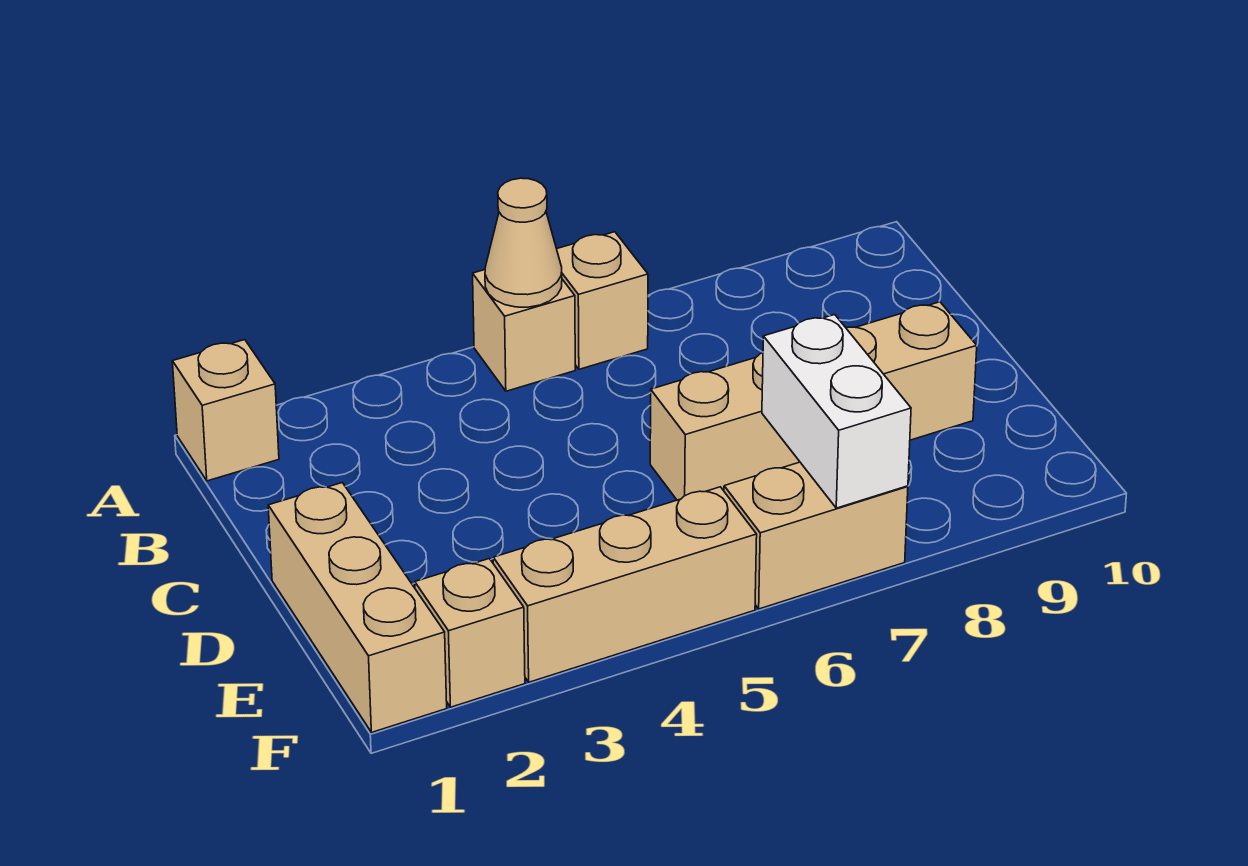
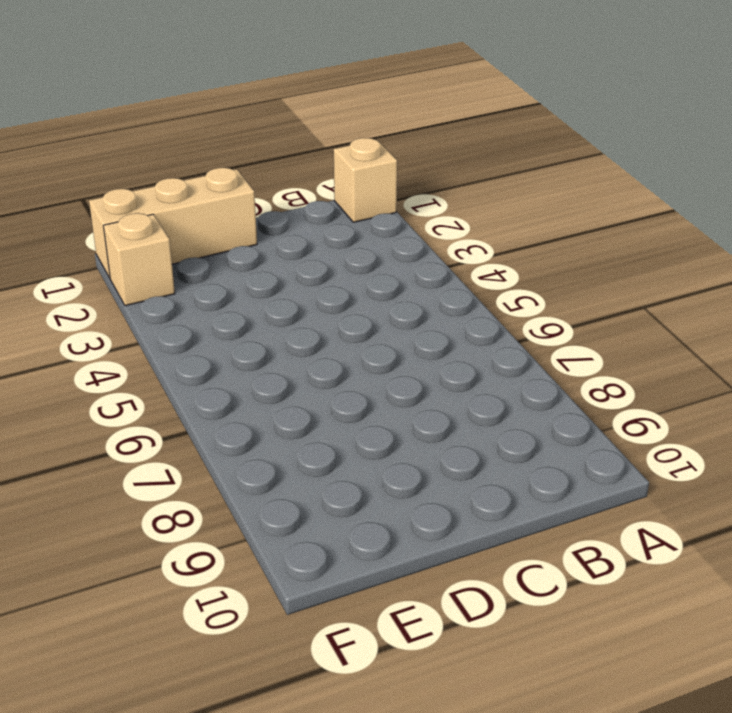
none -> tan brick A5 level 1
none -> tan brick A6 level 1

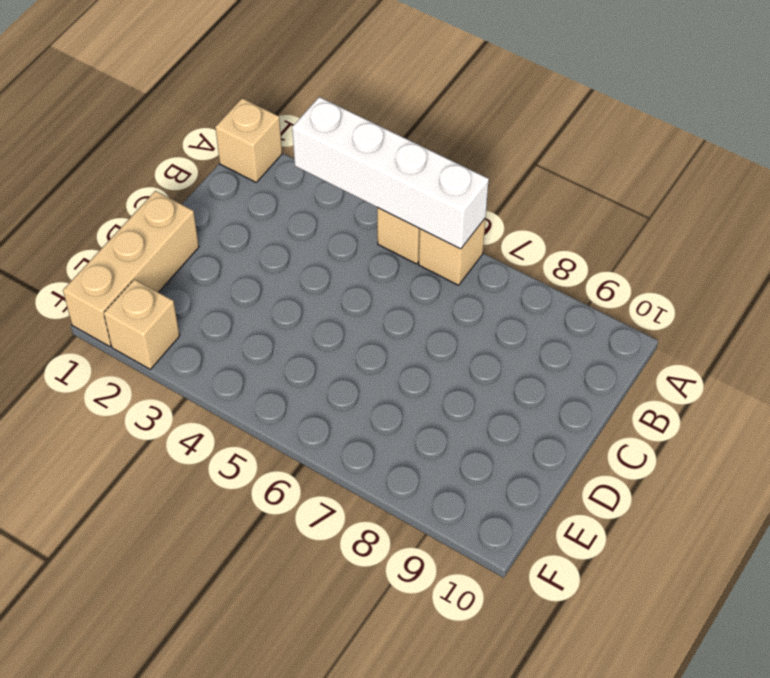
white brick A3:A6 level 2 -> tan cone A5 level 2
none -> tan brick D6:D9 level 1
none -> tan brick F3:F5 level 1

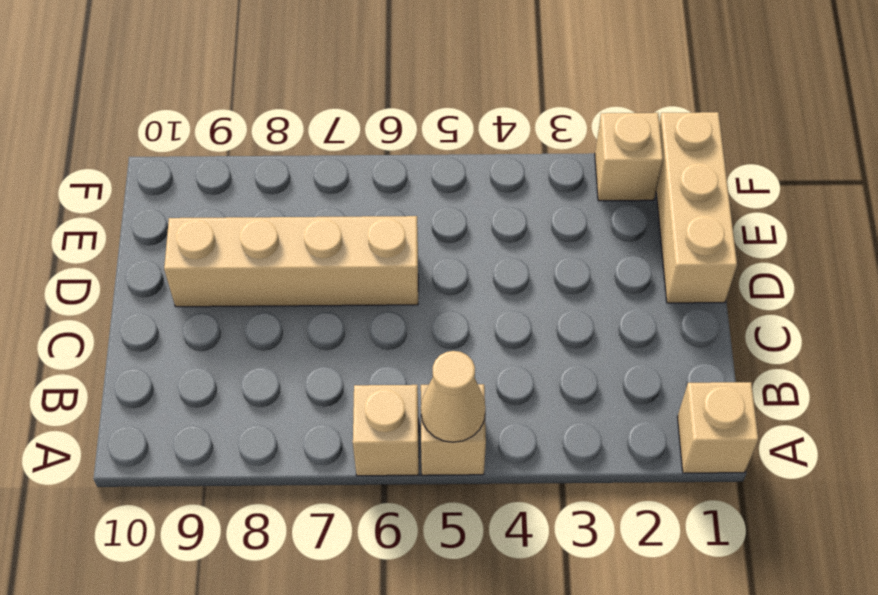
none -> tan brick F3:F5 level 1
none -> tan brick F6:F7 level 1

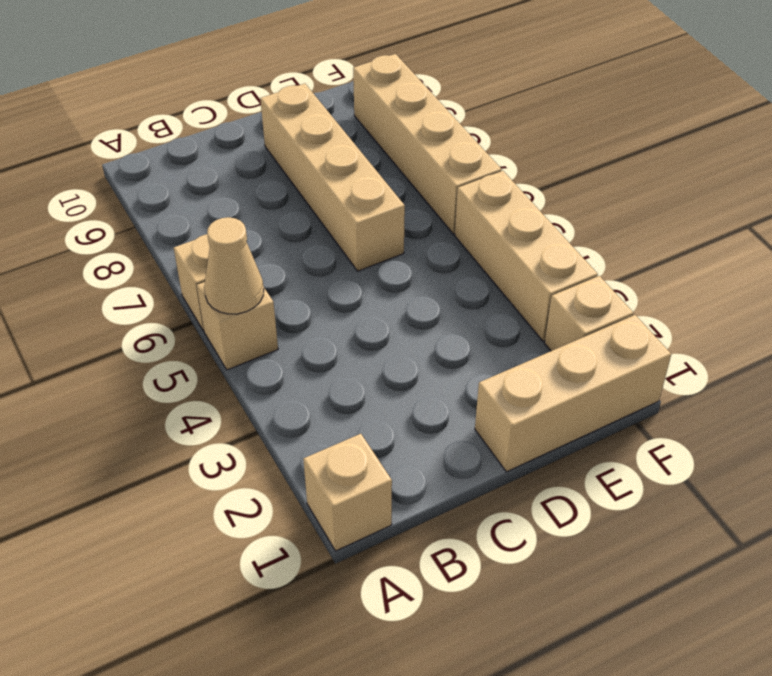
tan brick F6:F9 level 1 -> tan brick F6:F7 level 1
none -> white brick E7:F7 level 2

